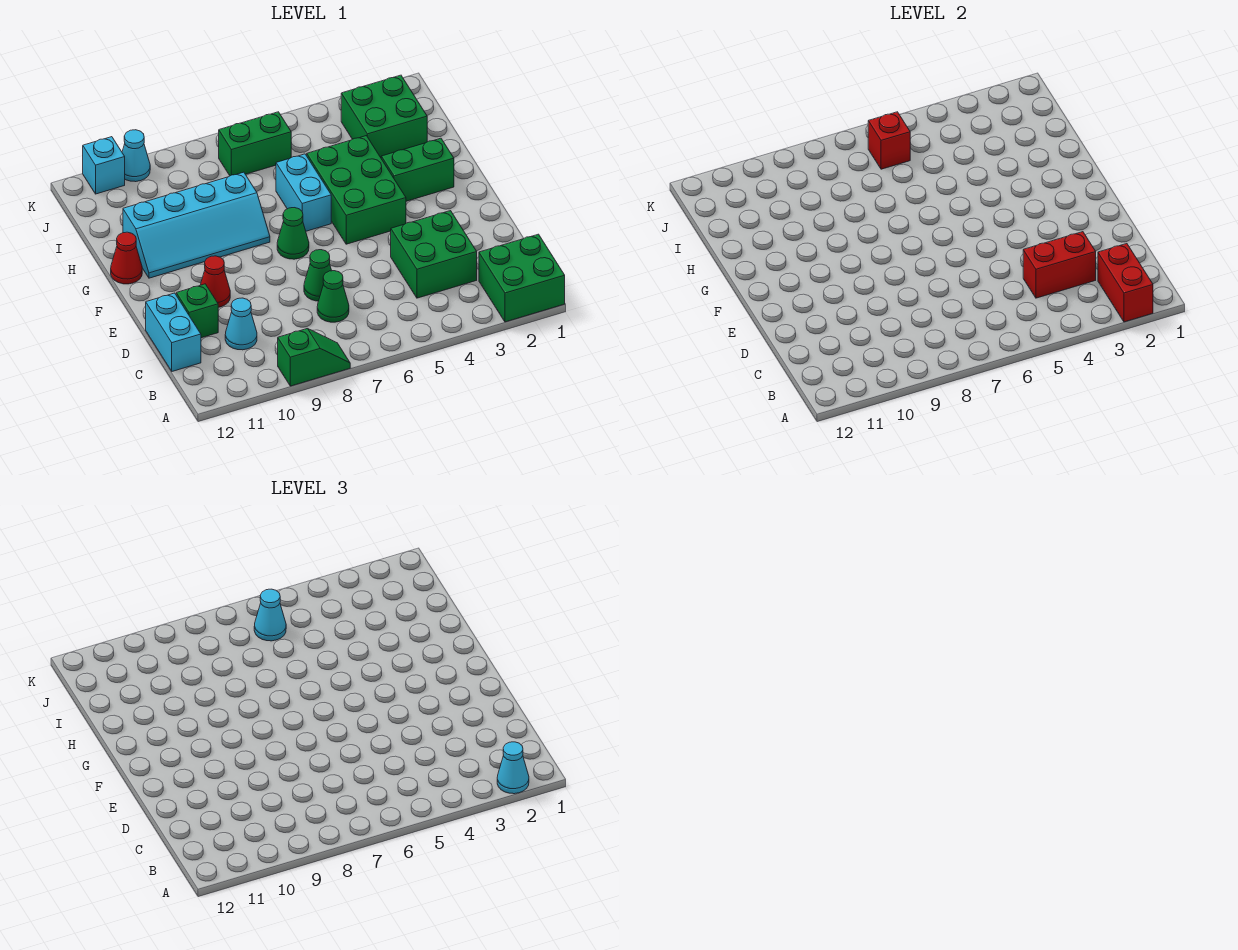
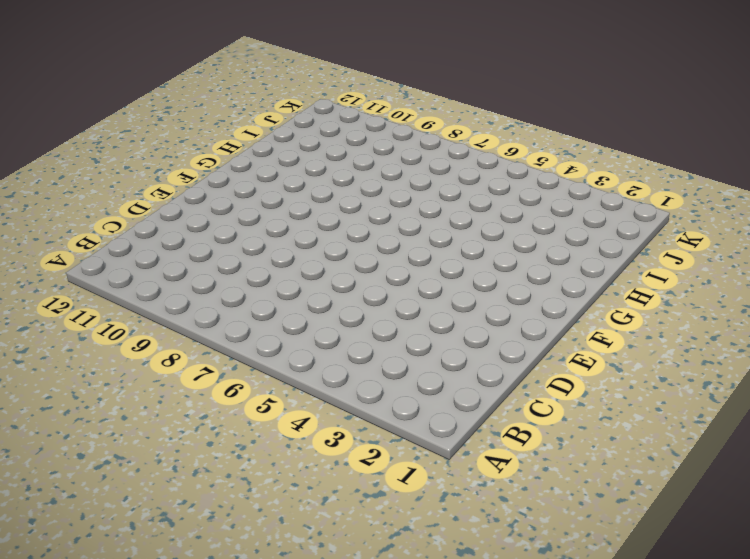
none -> green brick A1:B2 level 1
none -> green slope A8:A9 level 1 top 9
none -> green brick C3:D4 level 1

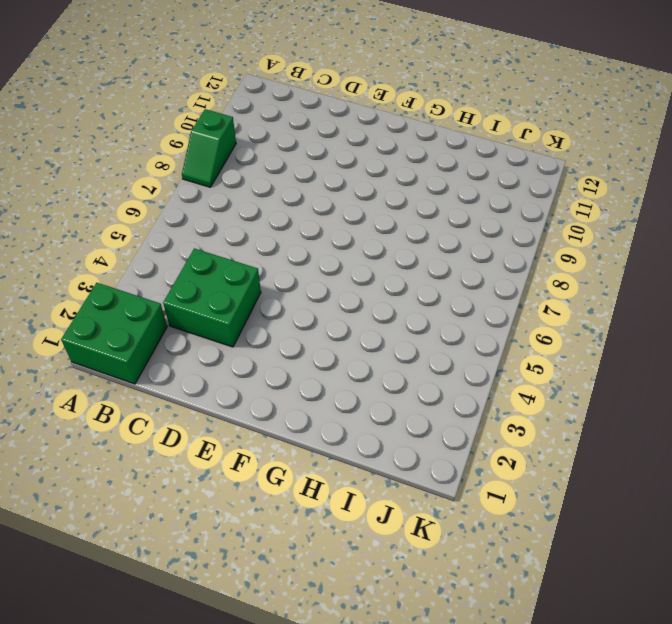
none -> green cone C7 level 1
none -> cyan cone C10 level 1
none -> cyan brick C12:D12 level 1

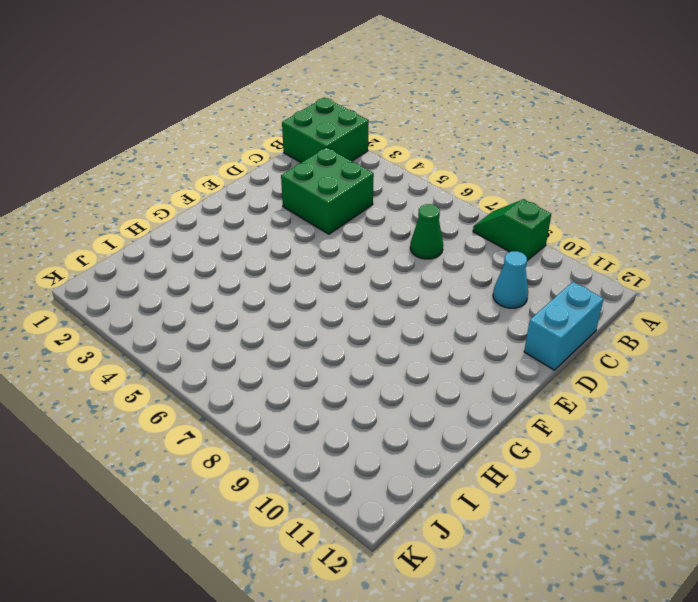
none -> green cone D7 level 1
none -> green brick D11 level 1
none -> red cone E10 level 1

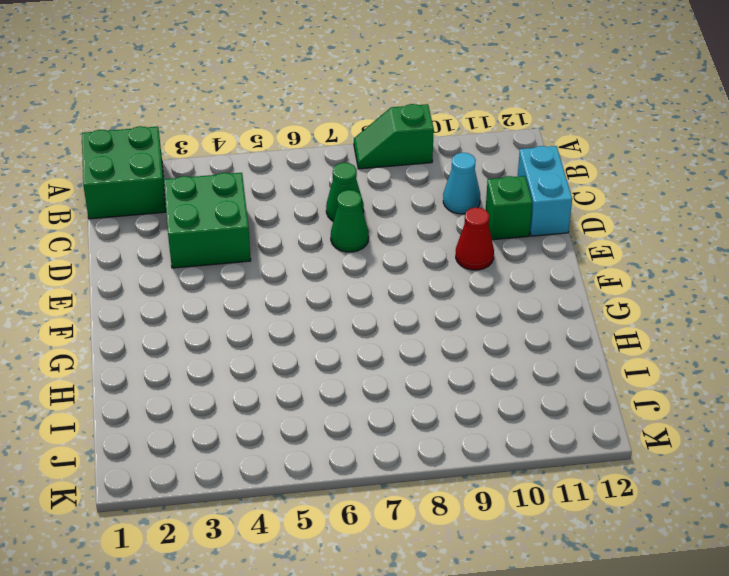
none -> green brick F4:H5 level 1
none -> green cone F7 level 1
none -> green brick G2:G3 level 1

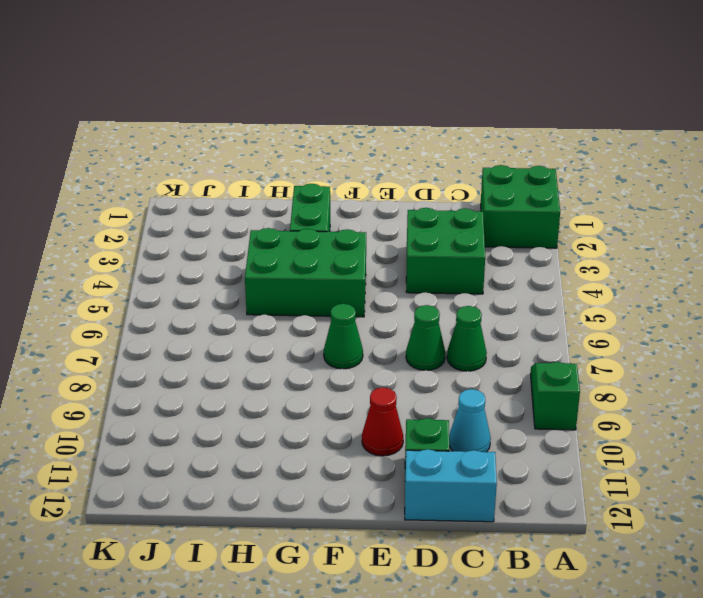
none -> cyan brick G6:H6 level 1
none -> cyan slope G8:H11 level 1 top H
none -> red cone G12 level 1

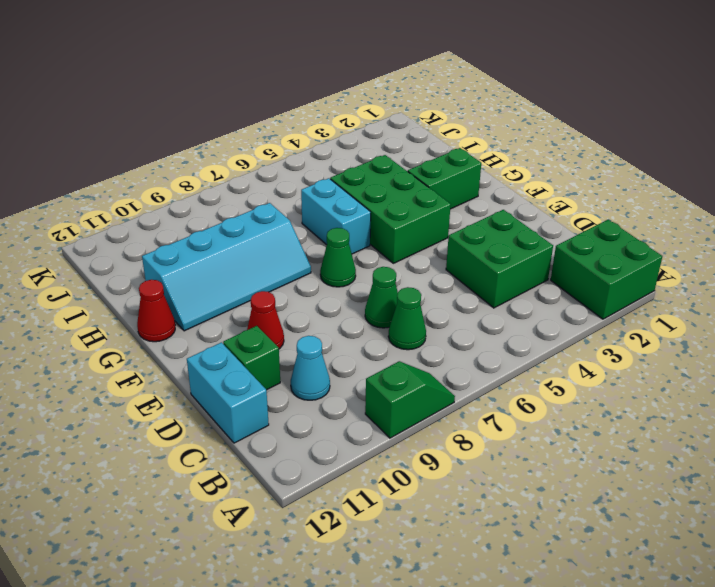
none -> green brick I2:J3 level 1
none -> green brick J6:J7 level 1
none -> cyan cone K10 level 1

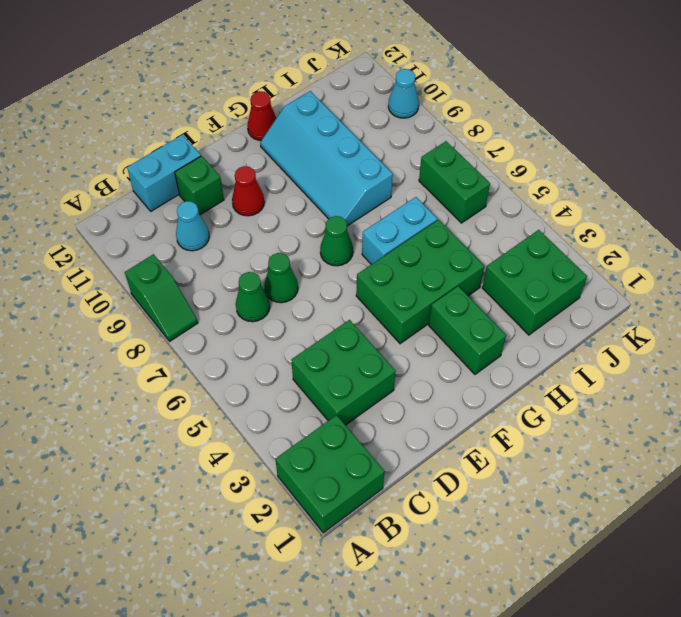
none -> cyan brick K11 level 1
none -> red brick A2:B2 level 2
none -> red brick C3:C4 level 2

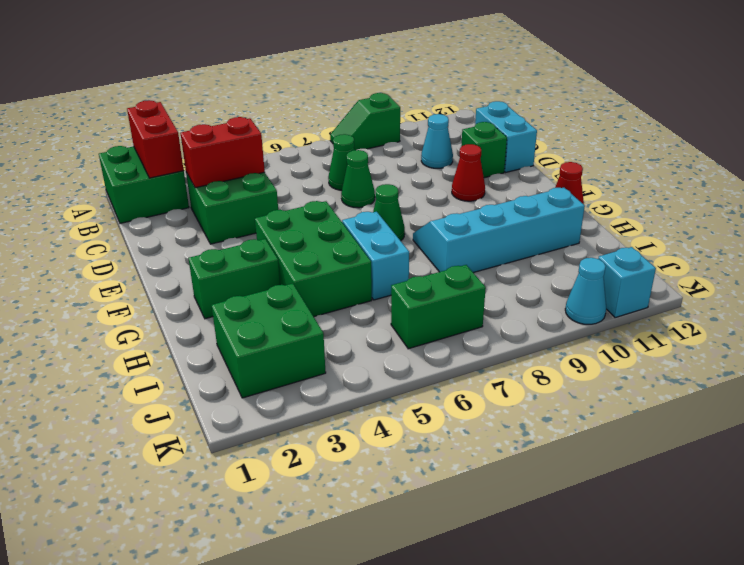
none -> red brick J6 level 2
none -> cyan cone A2 level 3
none -> cyan cone J6 level 3

